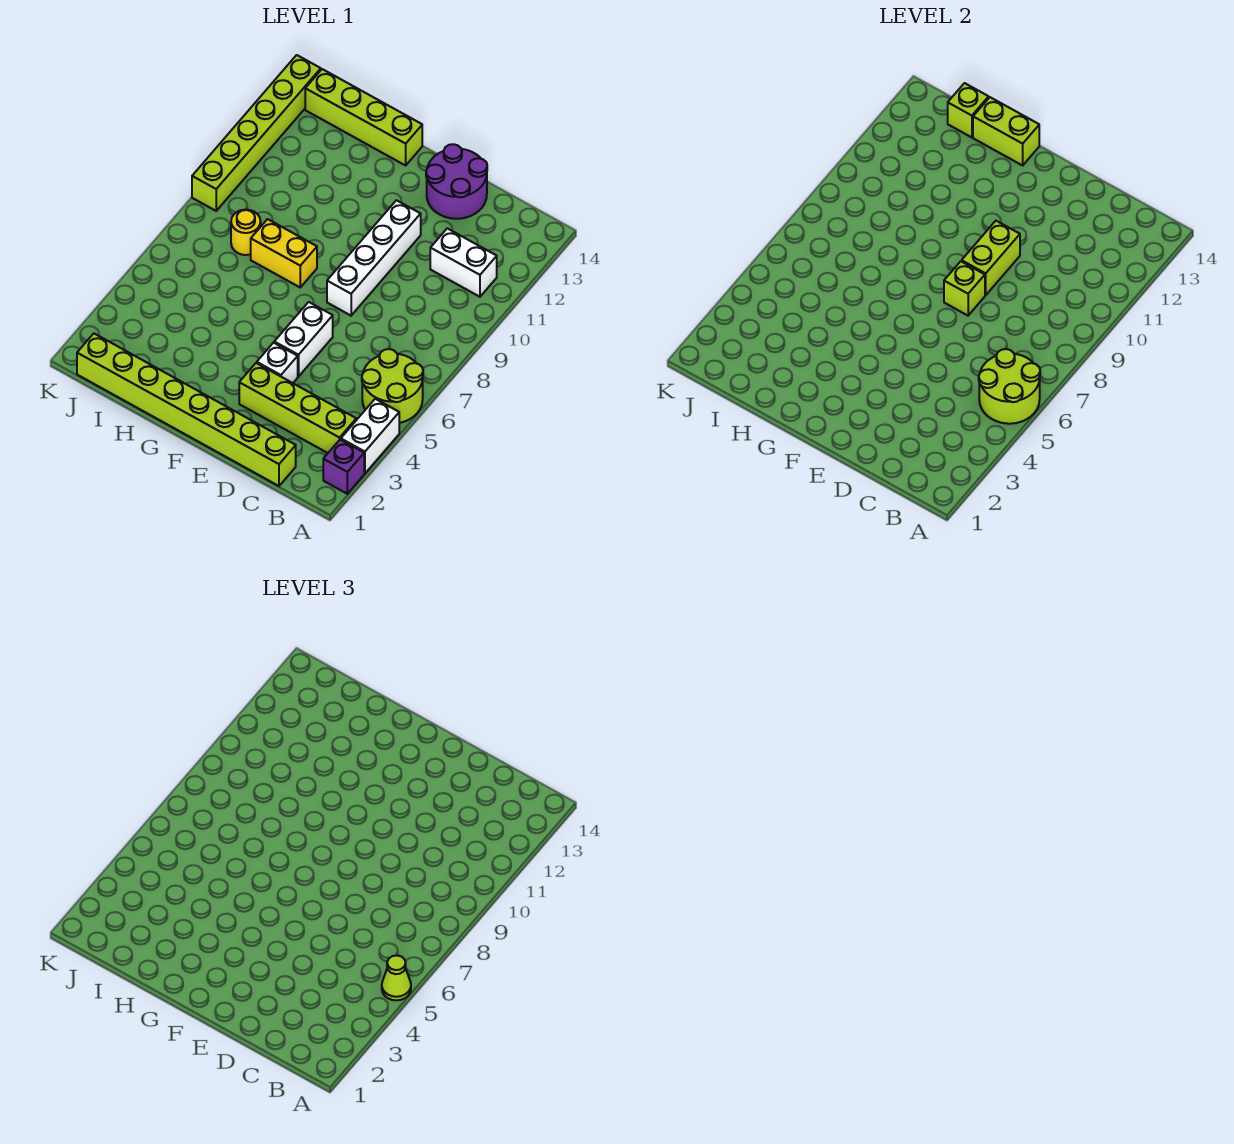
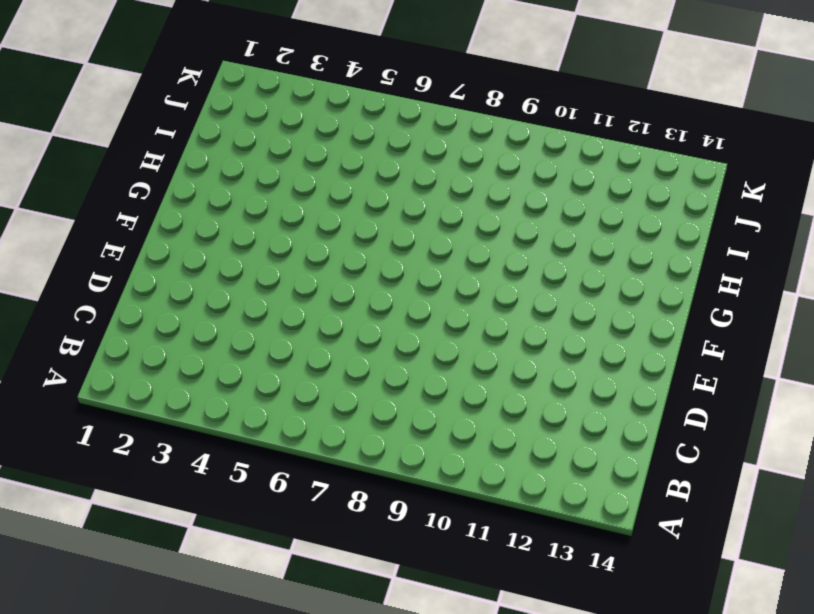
none -> purple brick A2 level 1
none -> white brick A3:A4 level 1
none -> lime round brick A5:B6 level 1

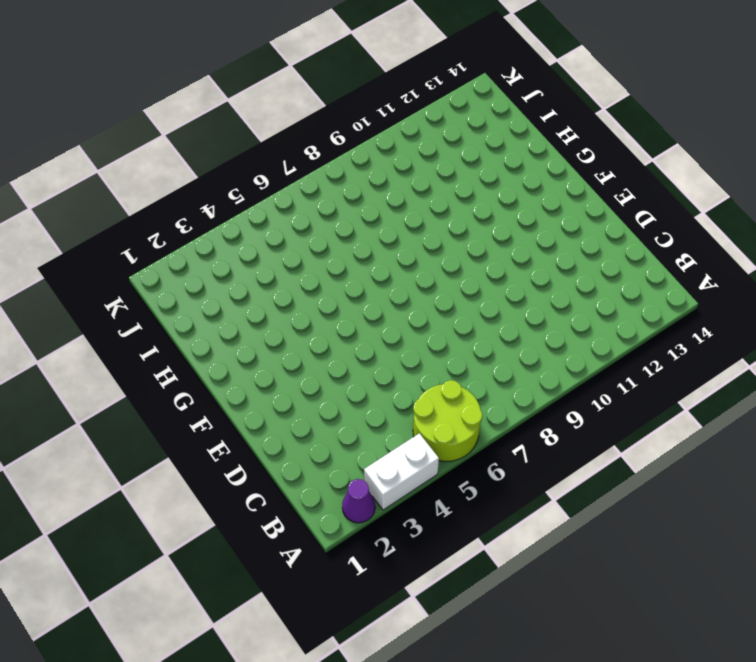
purple cone A2 level 1 -> purple brick A2 level 1
none -> lime brick B3:E3 level 1
none -> white brick B11:C11 level 1
none -> lime brick C1:J1 level 1

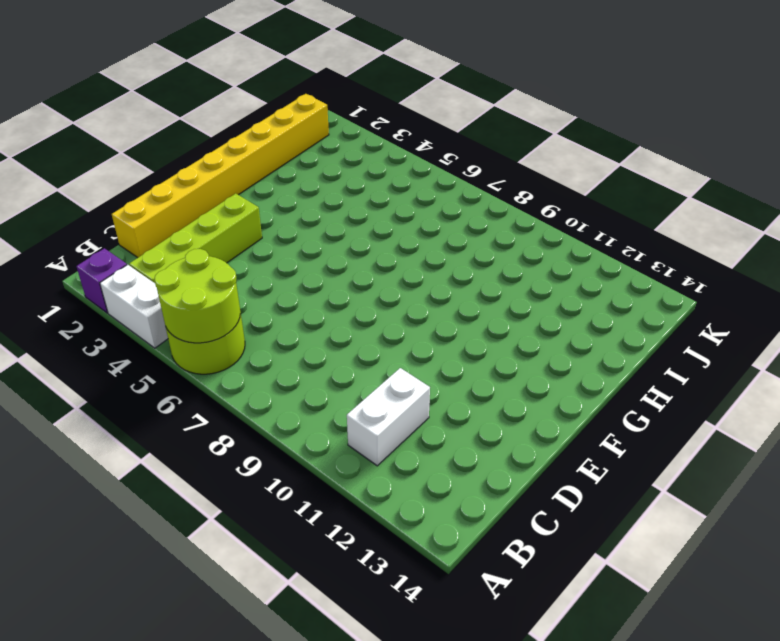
yellow brick C1:J1 level 1 -> lime brick C1:J1 level 1
none -> purple round brick D13:E14 level 1
none -> white brick E4 level 1
none -> white brick E5:E6 level 1

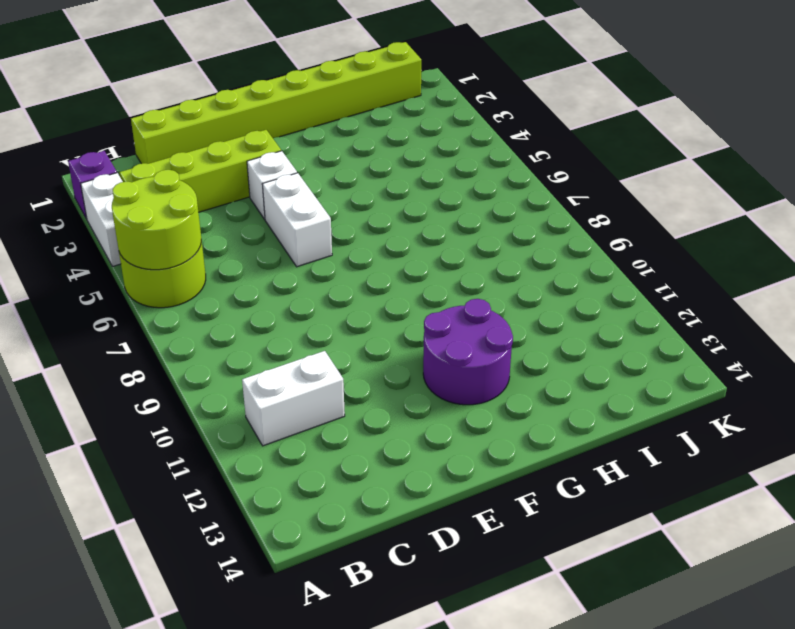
purple round brick F11:G12 level 1 -> purple round brick D13:E14 level 1
none -> white brick E8:E11 level 1
none -> yellow brick G8:H8 level 1
none -> lime brick G14:J14 level 1

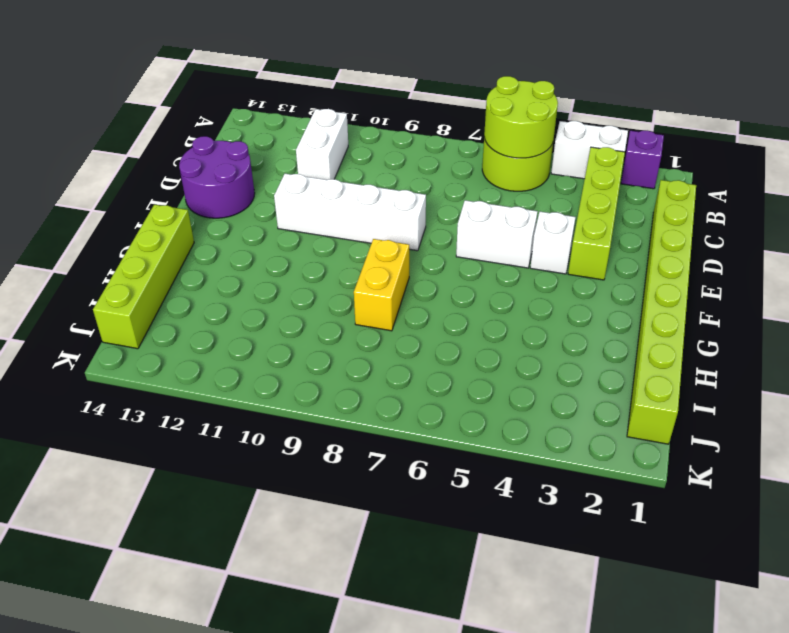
none -> yellow round brick I8 level 1
none -> lime brick K9:K14 level 1
none -> lime brick E8 level 2

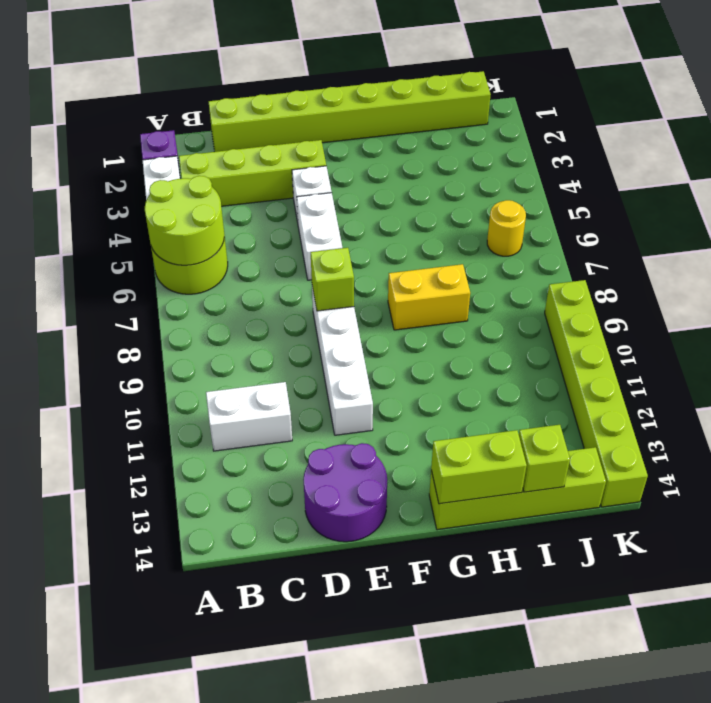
yellow round brick J6 level 1 -> yellow round brick I8 level 1
none -> lime brick E9:E10 level 2
none -> lime cone A5 level 3

